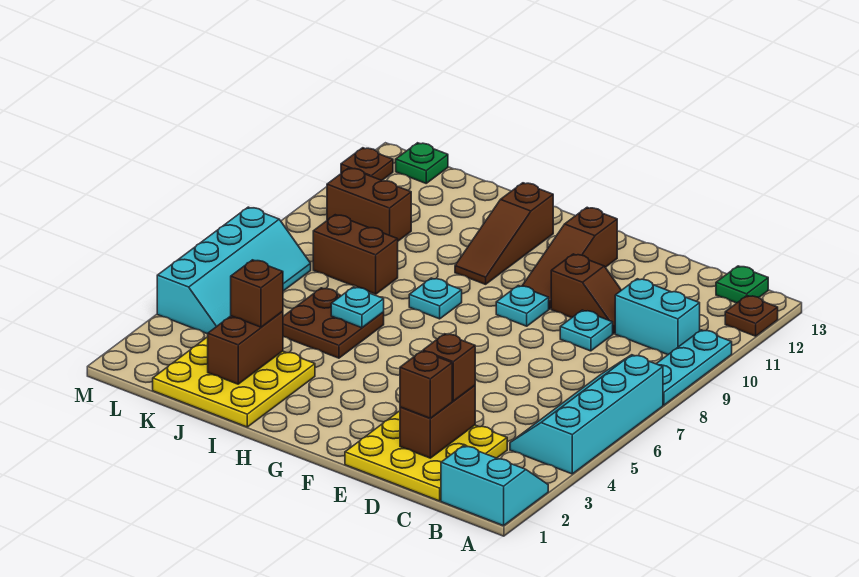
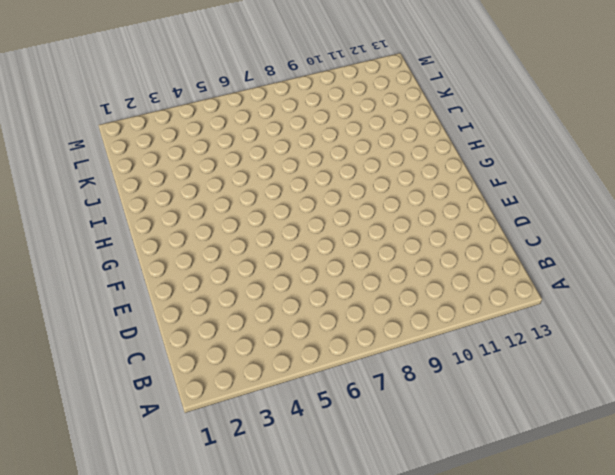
none -> cyan slope A1:B2 level 1 top 1
none -> cyan slope A4:B7 level 1 top A
none -> cyan plate A8:A10 level 1

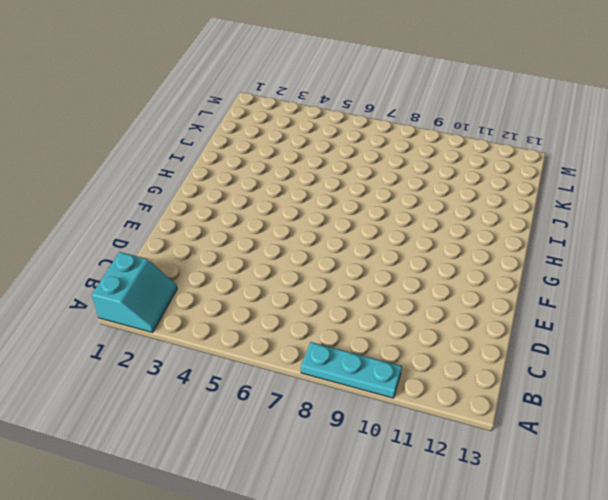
none -> cyan slope A4:B7 level 1 top A
none -> brown plate A12 level 1
none -> cyan brick B10:C10 level 1

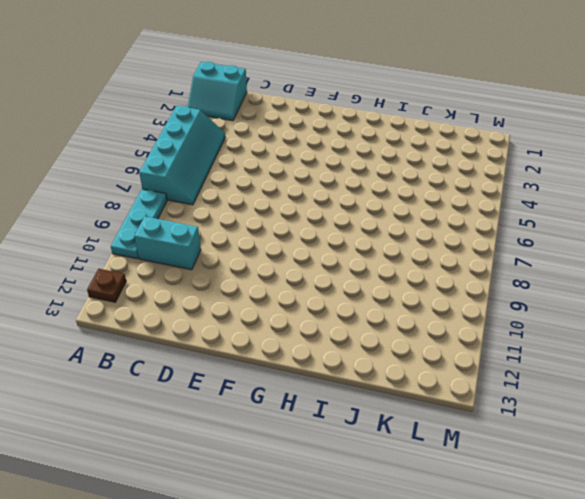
none -> green plate B13 level 1
none -> yellow plate C1:E3 level 1
none -> cyan plate D9 level 1

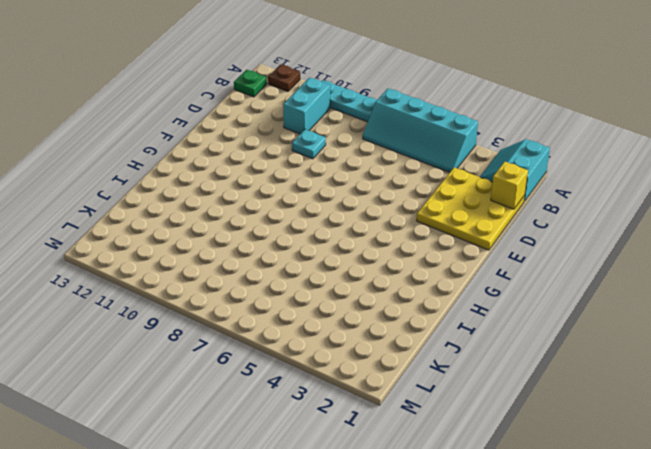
yellow brick C1 level 2 -> none
none -> brown slope D10:E10 level 1 top E
none -> cyan plate F9 level 1
none -> brown slope F10:F12 level 1 top 12

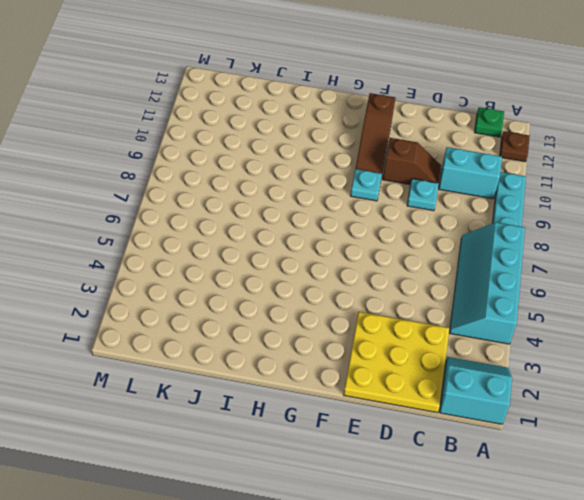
none -> cyan plate H8 level 1
none -> brown slope H10:H12 level 1 top 12
none -> yellow plate I1:K3 level 1

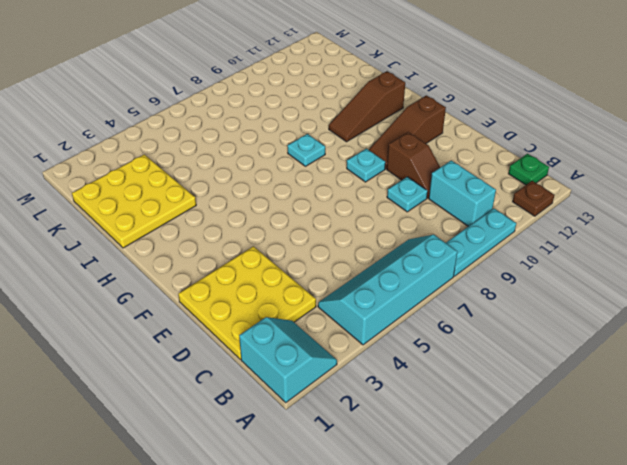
none -> brown plate I5:J6 level 1
none -> brown brick J8:K8 level 1
none -> brown brick K10:L10 level 1

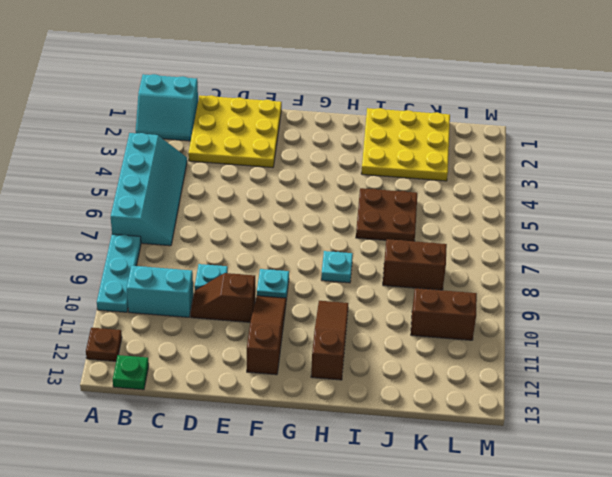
none -> cyan slope L4:M7 level 1 top M
none -> green plate L13 level 1
none -> brown plate M12 level 1

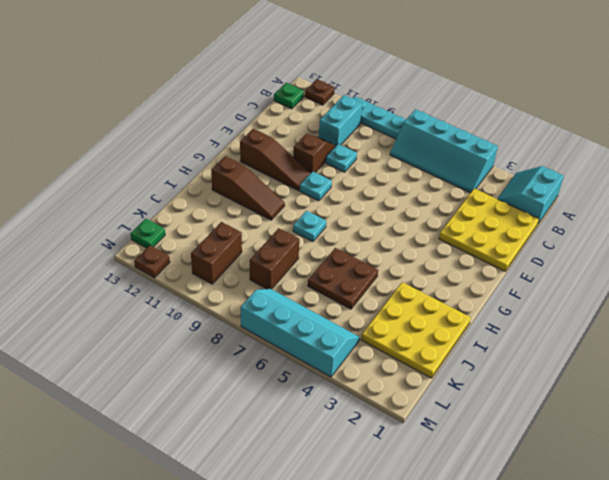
none -> brown brick D2:D3 level 2
none -> cyan plate I6 level 2
none -> brown brick J2:J3 level 2

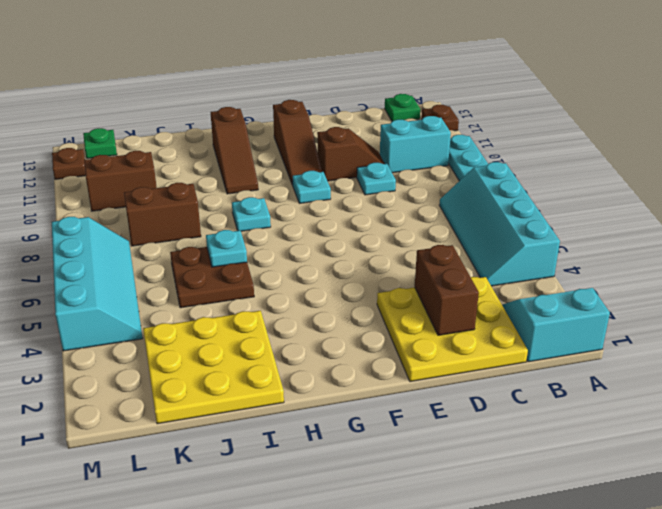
none -> brown brick J2:J3 level 2
none -> brown brick D2 level 3
none -> brown brick D3 level 3

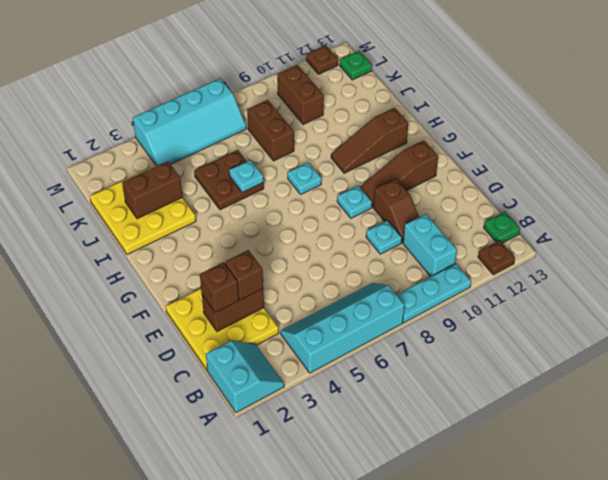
none -> brown brick J3 level 3

